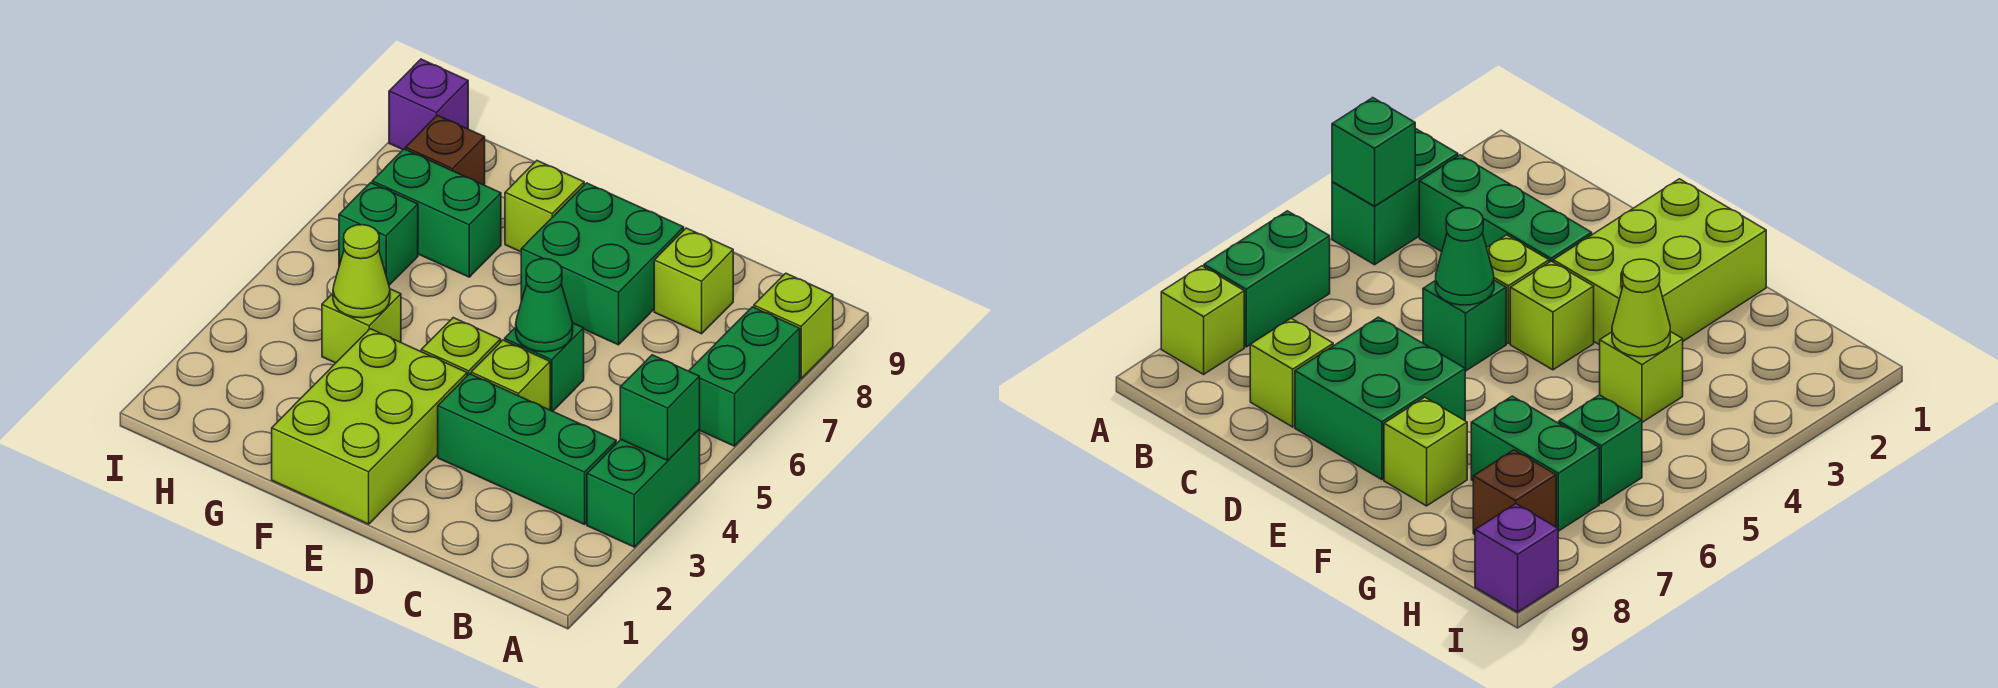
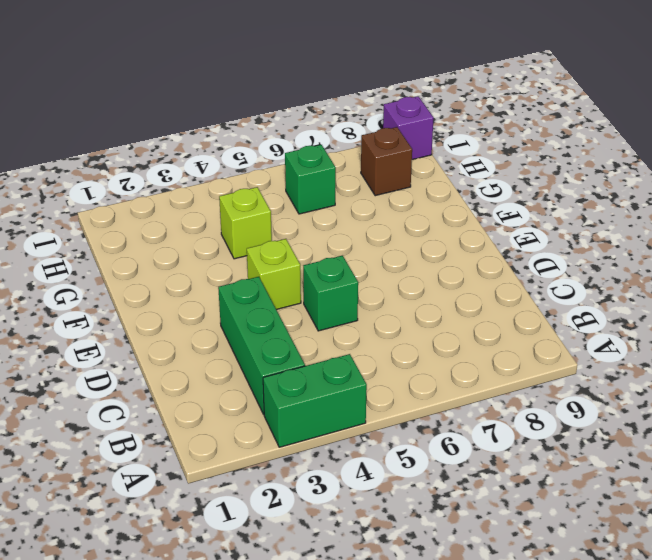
none -> green brick A6:A7 level 1
none -> lime brick A8 level 1
none -> lime brick C8 level 1

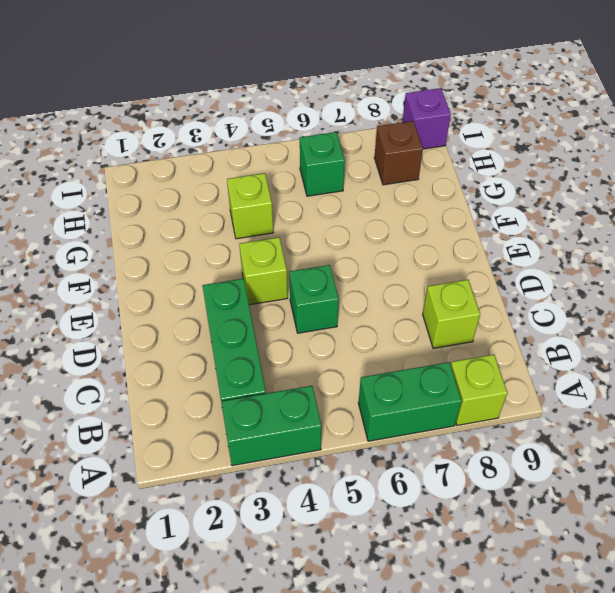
none -> lime brick D4 level 1
none -> green brick D7:E8 level 1
none -> lime brick E1:F3 level 1

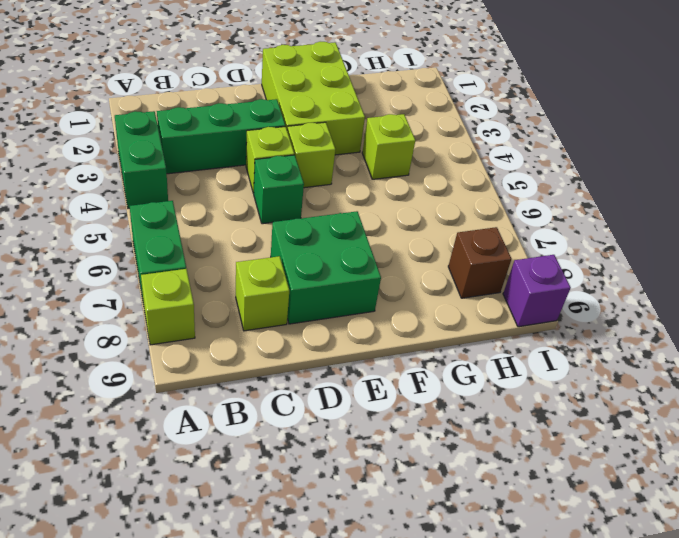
none -> lime brick F8 level 1
none -> green brick G7:H7 level 1
none -> green brick H6 level 1

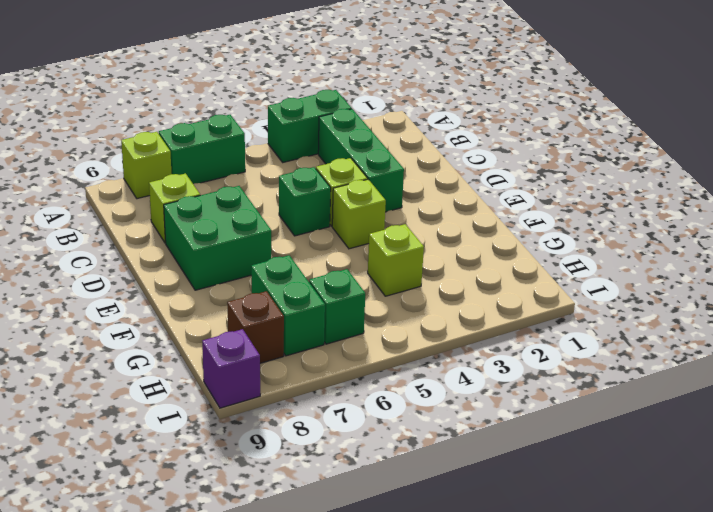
none -> lime brick E1:F3 level 1
none -> lime brick F8 level 1
none -> green brick A4 level 2

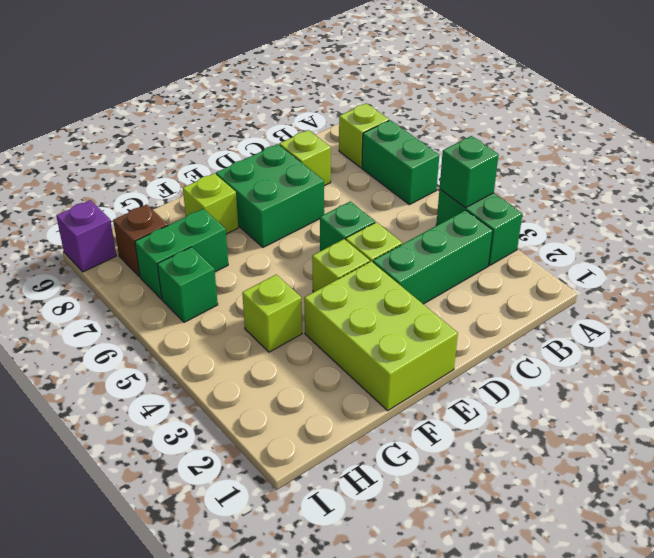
none -> green cone D5 level 2
none -> lime cone G4 level 2

